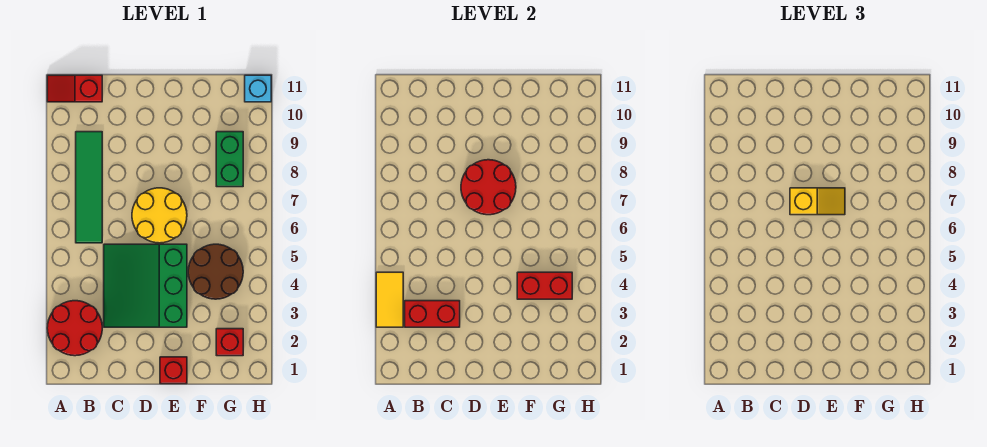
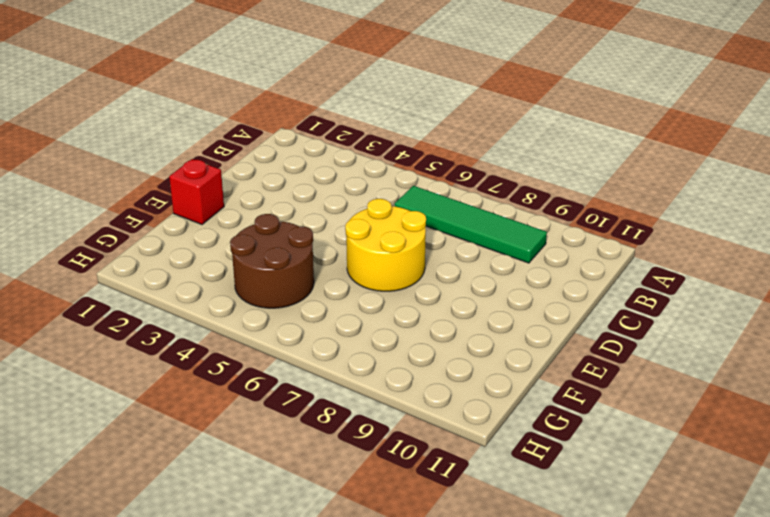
none -> red round brick A2:B3 level 1
none -> red slope A11:B11 level 1 top B
none -> green slope C3:E5 level 1 top E

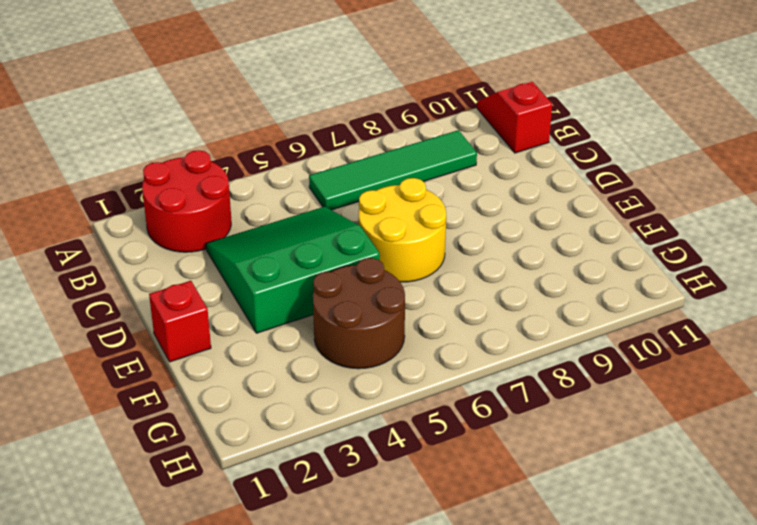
none -> red brick G2 level 1
none -> green brick G8:G9 level 1
none -> cyan brick H11 level 1

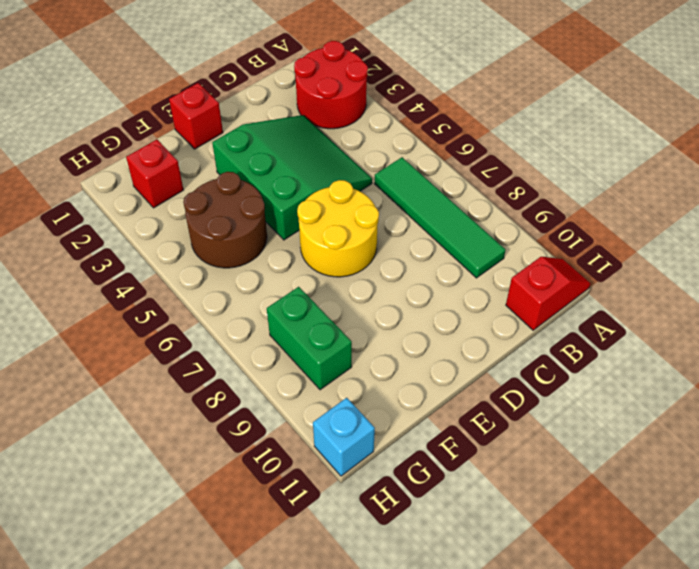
none -> yellow tile A3:A4 level 2
none -> red brick B3:C3 level 2
none -> red round brick D7:E8 level 2

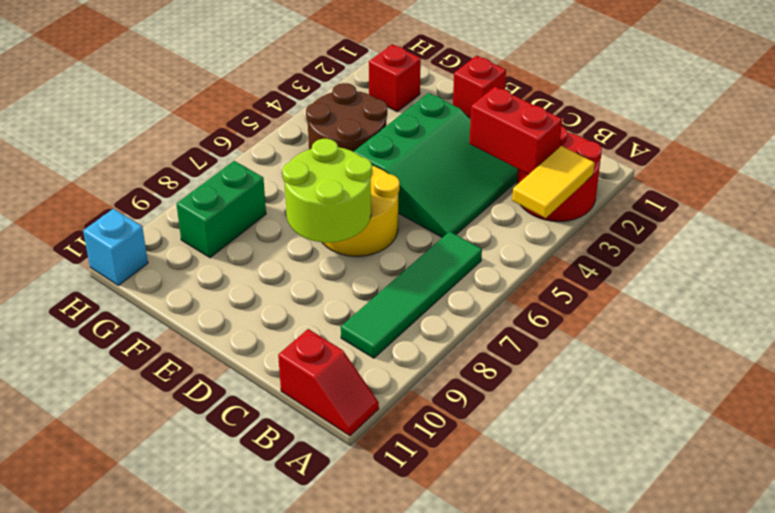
lime round brick D7:E8 level 2 -> red round brick D7:E8 level 2
none -> red brick F4:G4 level 2
none -> yellow slope D7:E7 level 3 top D

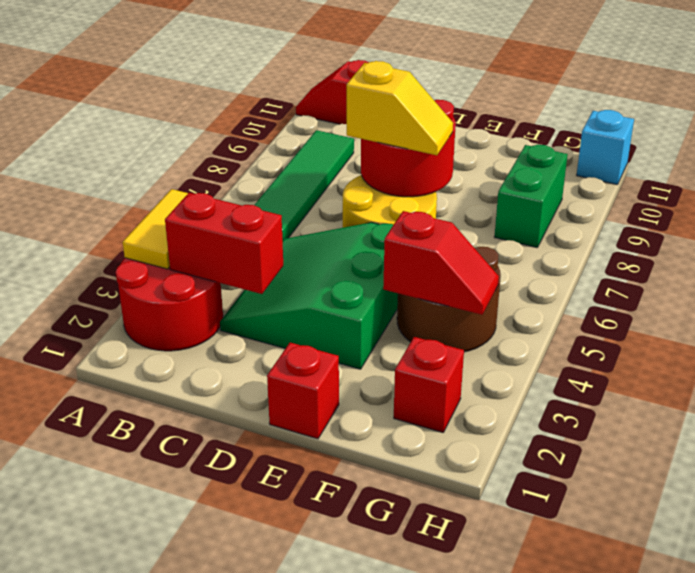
red slope F4:G4 level 2 top F -> red brick F4:G4 level 2

